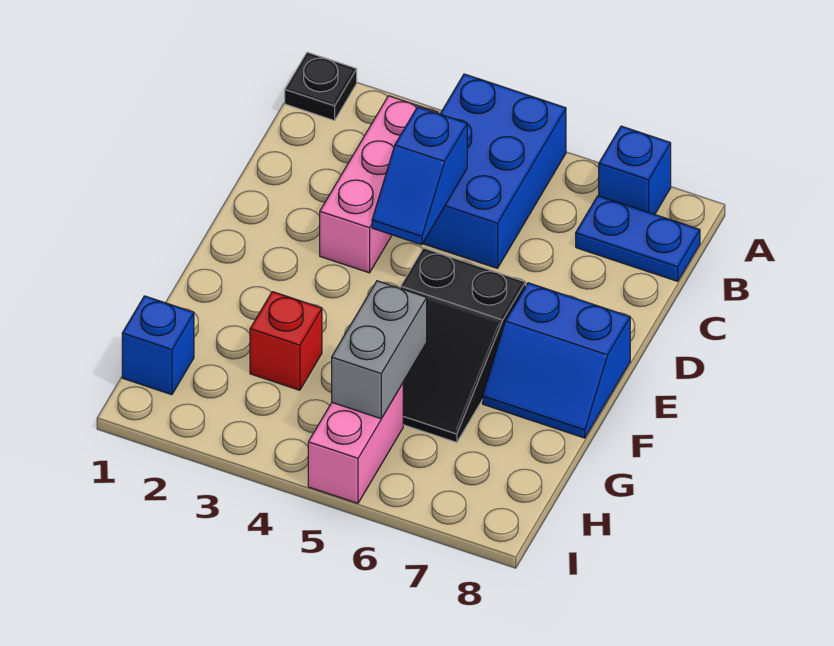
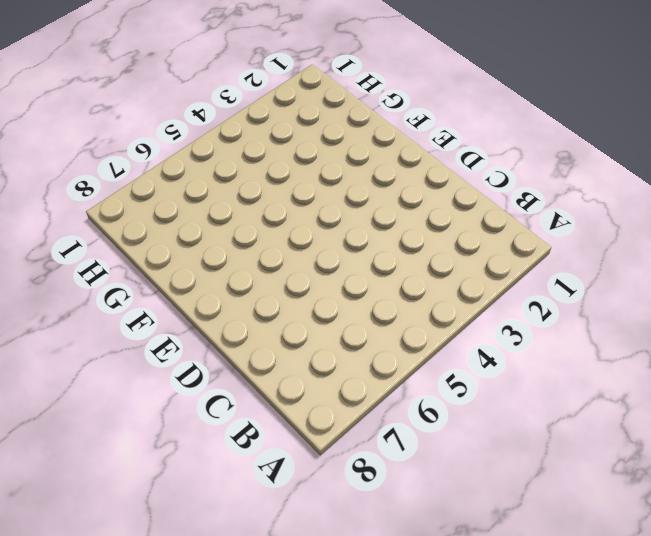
none -> black plate A1 level 1
none -> blue brick A4:C5 level 1
none -> blue brick A7 level 1

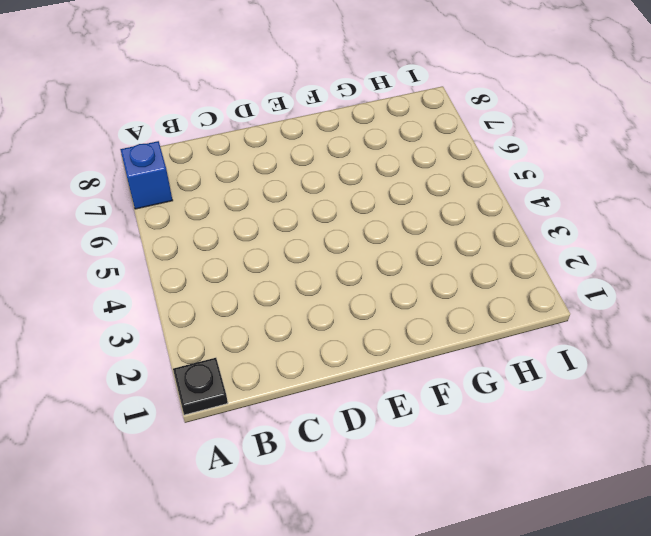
none -> blue brick A4:C5 level 1
none -> pink brick B3:D3 level 1
none -> blue plate B7:B8 level 1

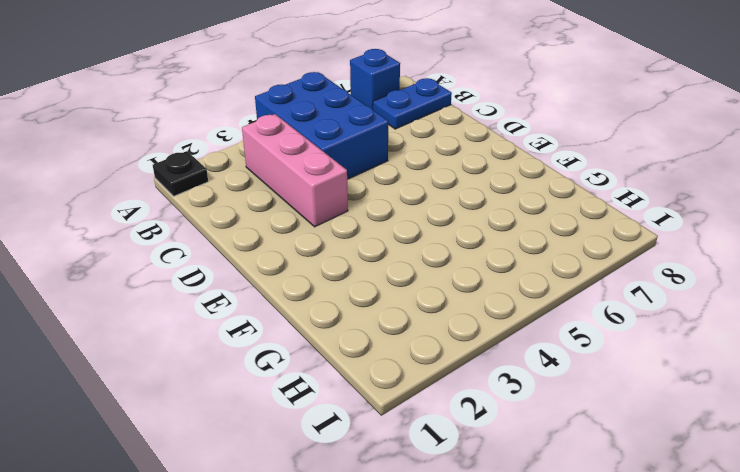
none -> black slope E5:G6 level 1 top E
none -> blue slope E7:F8 level 1 top E
none -> red brick G3 level 1

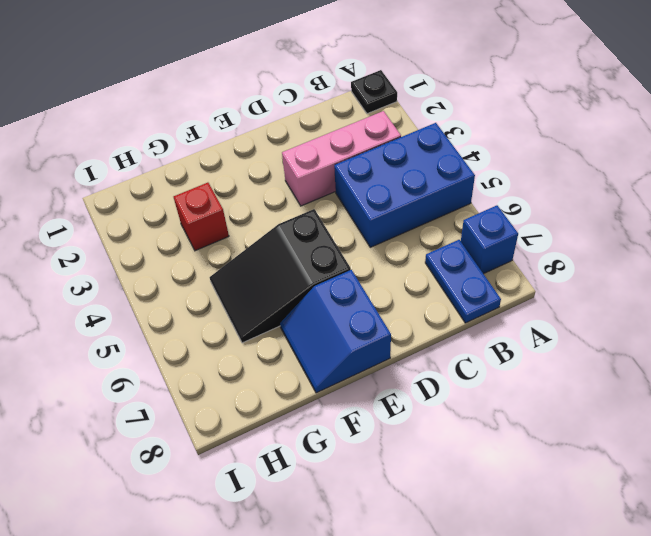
none -> blue brick H1 level 1
none -> pink brick H5:I5 level 1
none -> blue slope C4:D4 level 2 top C

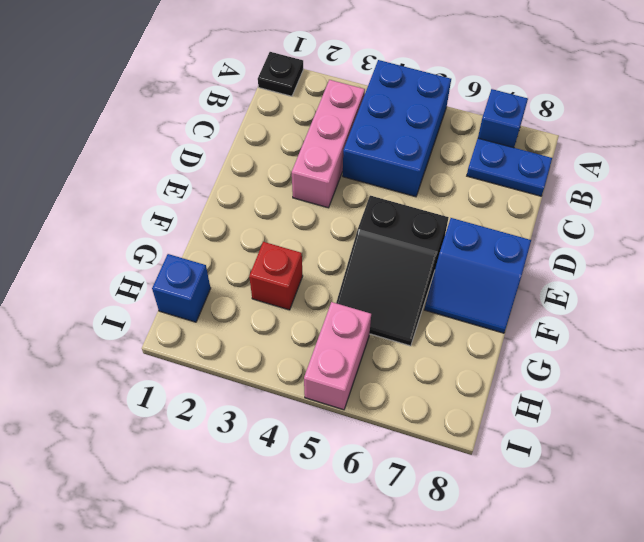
none -> blue slope C4:D4 level 2 top C
none -> grey brick G5:H5 level 2

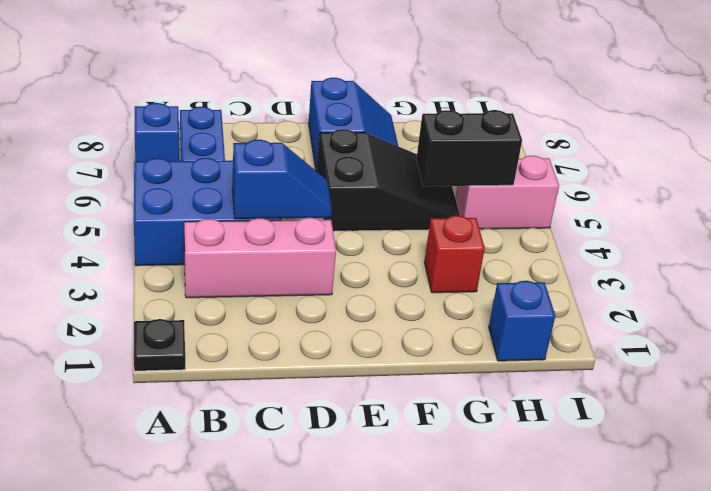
black brick G5:H5 level 2 -> grey brick G5:H5 level 2

